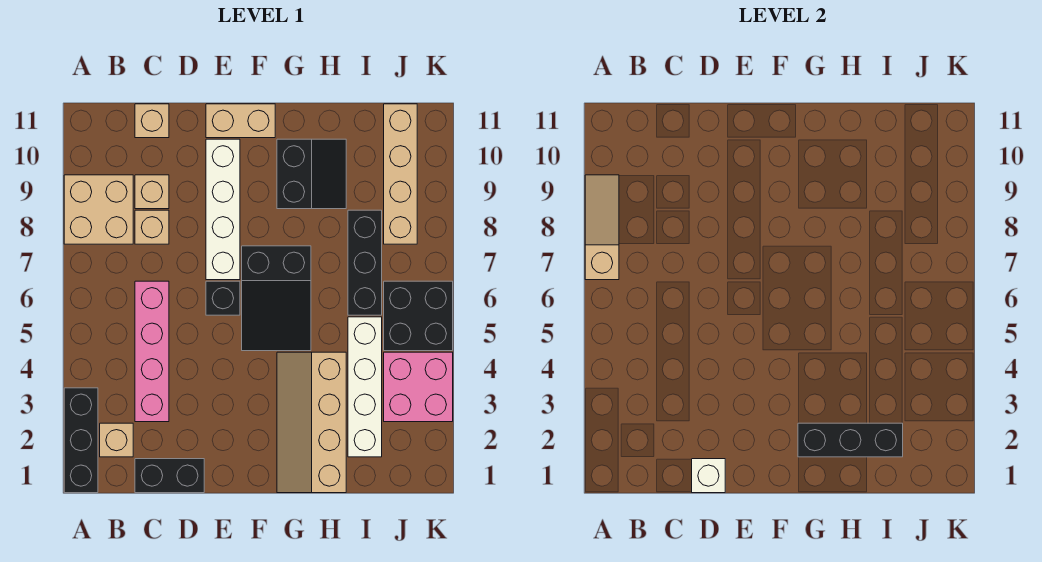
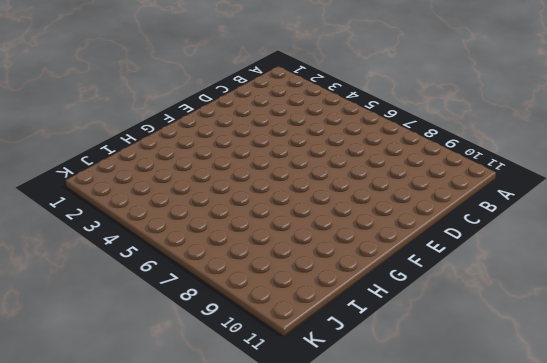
none -> black brick A1:A3 level 1
none -> tan brick A8:B9 level 1
none -> tan brick B2 level 1

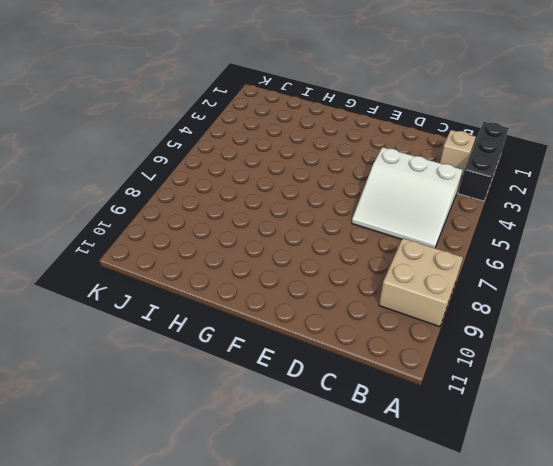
white slope B4:D6 level 1 top 4 -> pink brick C3:C6 level 1
none -> black brick C1:D1 level 1
none -> tan brick C8 level 1
none -> tan brick C9 level 1

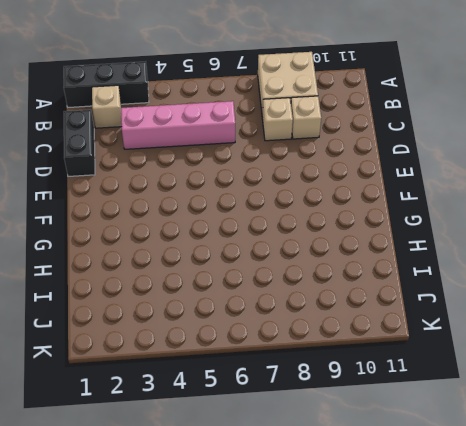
none -> tan brick C11 level 1
none -> black brick E6 level 1
none -> white brick E7:E10 level 1

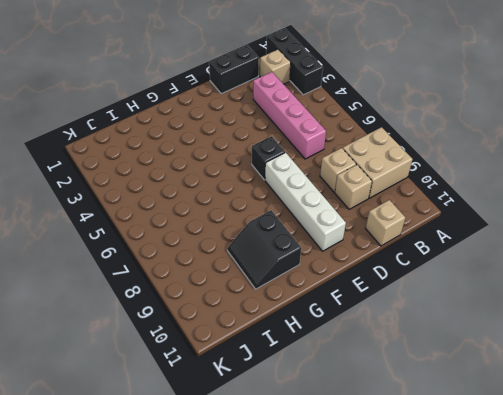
none -> tan brick E11:F11 level 1
none -> black slope F5:G7 level 1 top 7
none -> tan slope G1:H4 level 1 top H

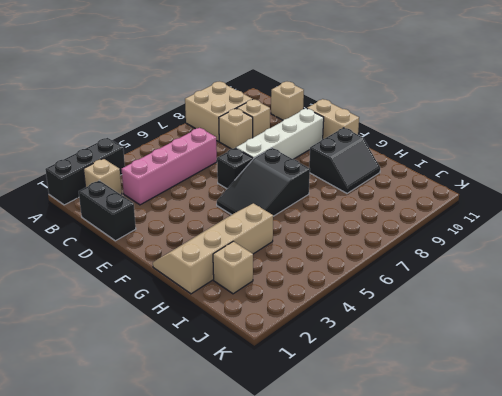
tan brick I2 level 1 -> white brick I2:I5 level 1
none -> black brick I6:I8 level 1
none -> pink brick J3:K4 level 1
none -> black brick J5:K6 level 1

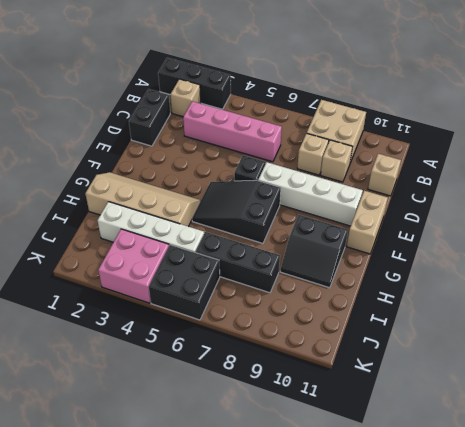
none -> tan brick J8:J11 level 1
none -> tan slope A7:A9 level 2 top 7
none -> white brick D1 level 2

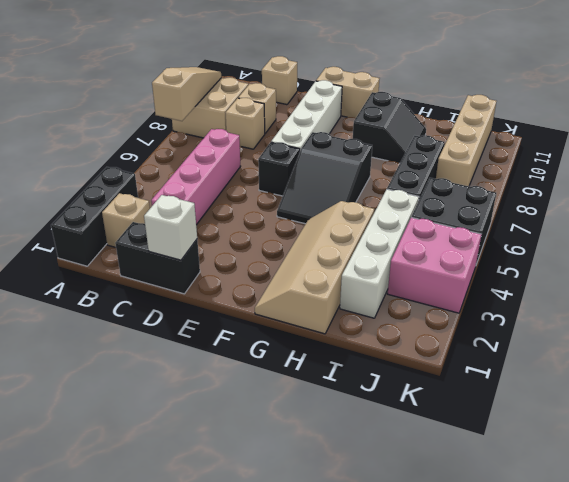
none -> black brick G2:I2 level 2

